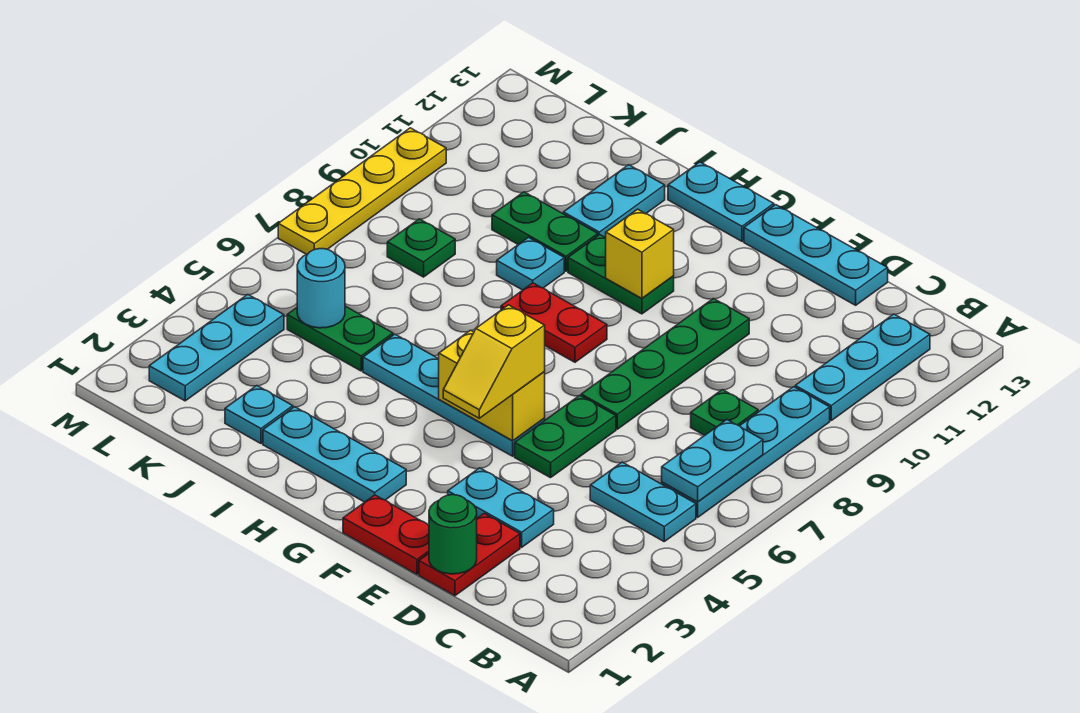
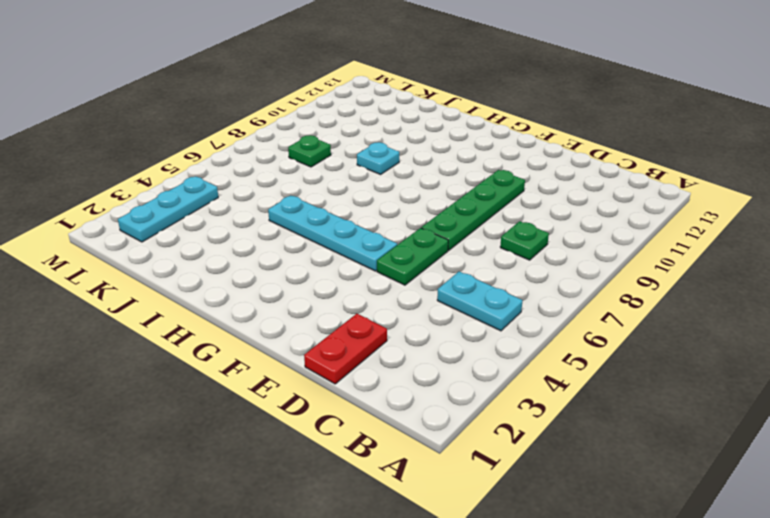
none -> cyan plate B6:B9 level 1
none -> cyan plate B10:B12 level 1
none -> cyan plate D3:E3 level 1

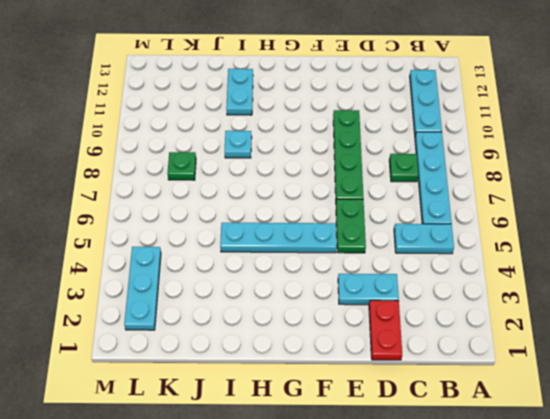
none -> cyan plate D13:F13 level 1
none -> red plate E1:F1 level 1
none -> cyan plate G2:I2 level 1

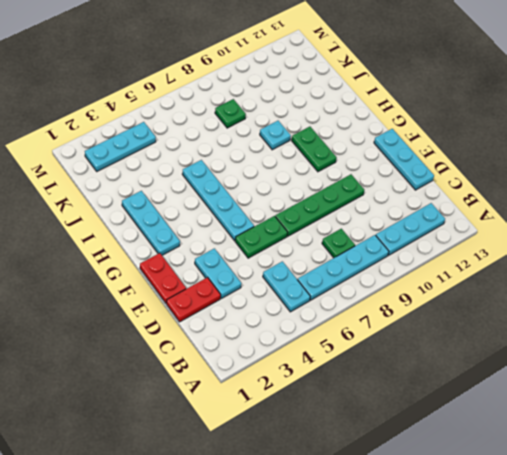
none -> red plate G8:H8 level 1
none -> cyan plate G13:H13 level 1
none -> green plate I10:J10 level 1

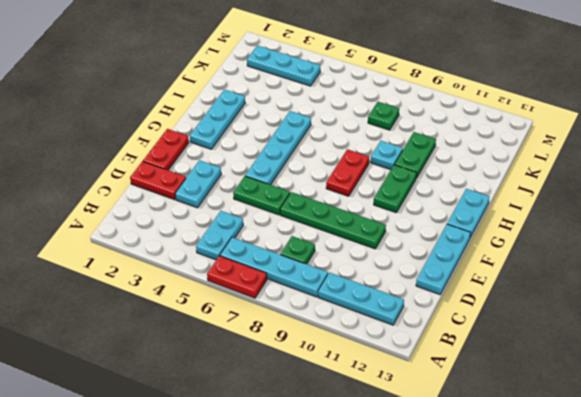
red plate A6:A7 level 1 -> none
none -> cyan plate I11:I12 level 1
none -> cyan plate J2 level 1
none -> green plate J5:K5 level 1

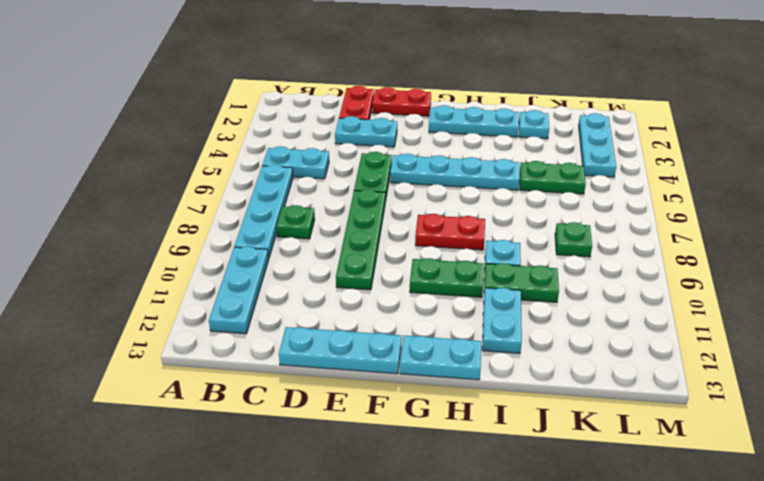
none -> yellow plate M7:M10 level 1
none -> cyan plate B6:B7 level 2
none -> green round brick D1 level 2

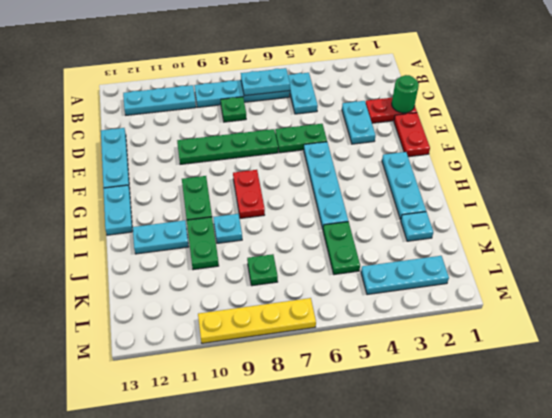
none -> yellow brick F5:G5 level 2
none -> yellow brick G10 level 2
none -> cyan round brick K5 level 2

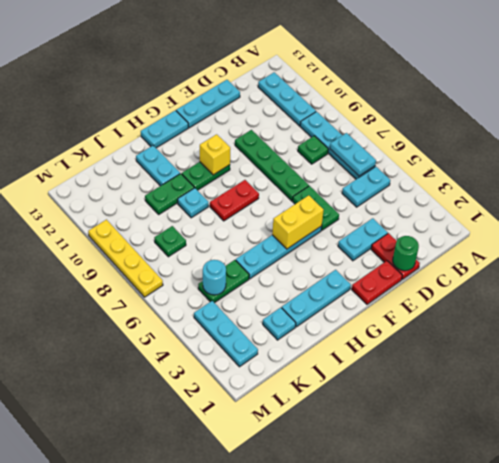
none -> yellow slope F4:F5 level 3 top 5

